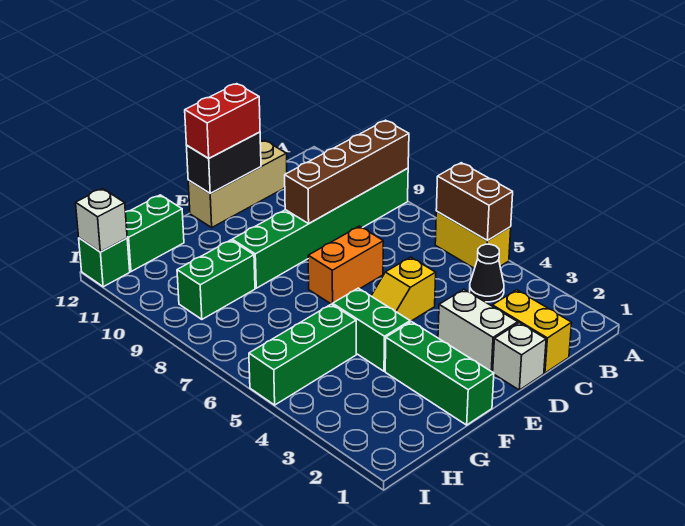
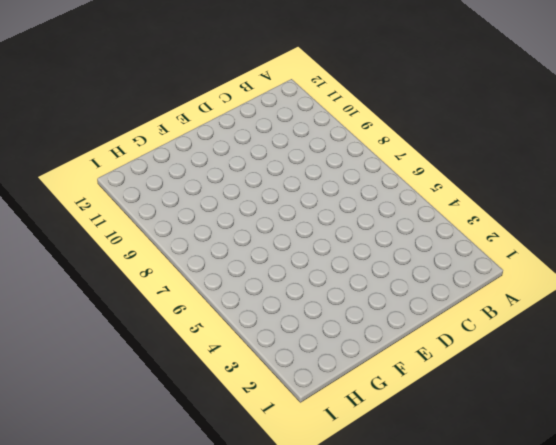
none -> yellow brick A5:A6 level 1
none -> green brick A9:F9 level 1
none -> black cone B4 level 1

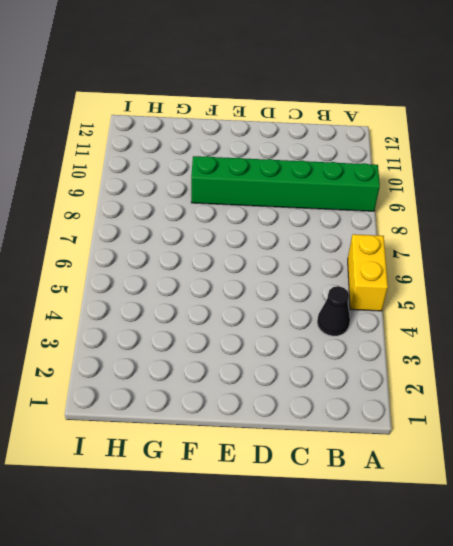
none -> yellow brick C1:C2 level 1
none -> tan brick C12:E12 level 1
none -> white brick D1 level 1

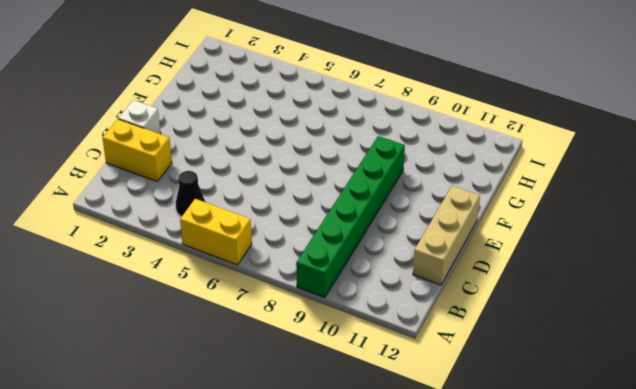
none -> white brick D2:D3 level 1
none -> yellow slope D5:E5 level 1 top D
none -> orange brick D7:E7 level 1

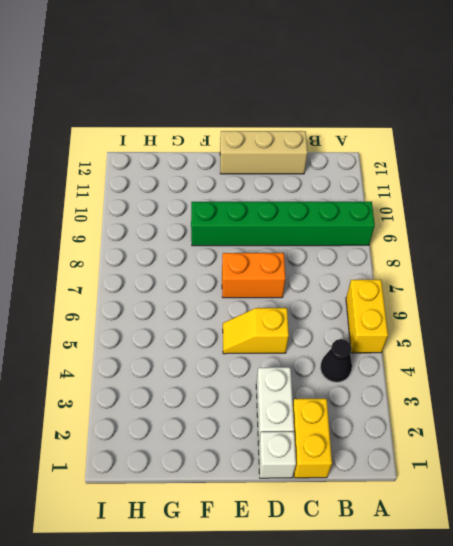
none -> green brick F1:F3 level 1
none -> green brick F4:F5 level 1
none -> green brick G5:I5 level 1

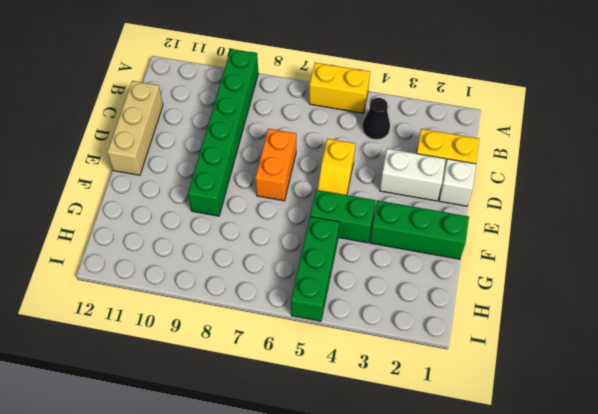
none -> green brick G9:H9 level 1
none -> green brick G12:H12 level 1
none -> green brick I12 level 1

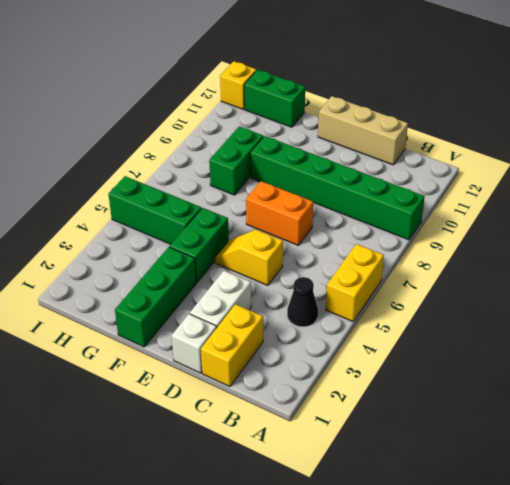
green brick G8:G9 level 1 -> green brick G9:H9 level 1
yellow brick I12 level 1 -> green brick I12 level 1
none -> brown brick A5:A6 level 2
none -> brown brick A9:D9 level 2
none -> black brick D12:E12 level 2

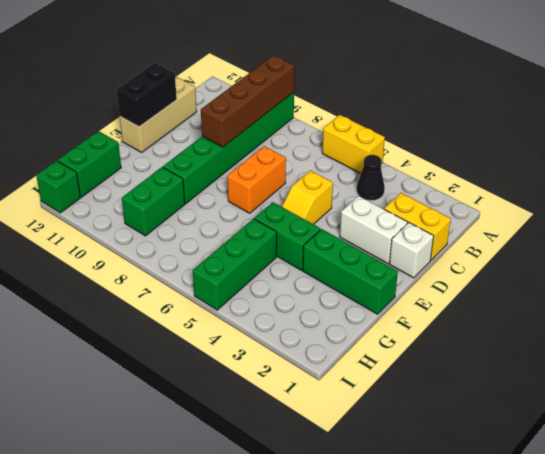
none -> brown brick A5:A6 level 2
none -> white brick I12 level 2
none -> red brick D12:E12 level 3

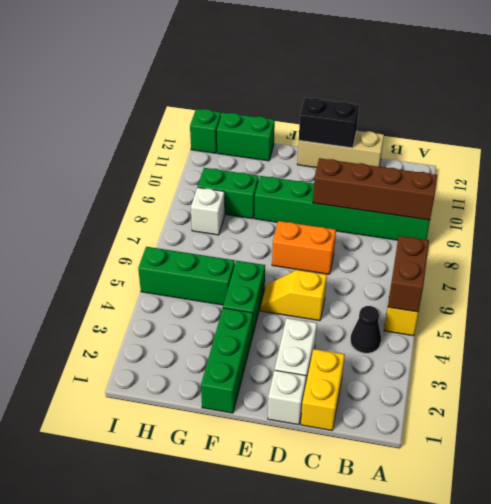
white brick H8 level 1 -> white brick I12 level 2
none -> red brick D12:E12 level 3

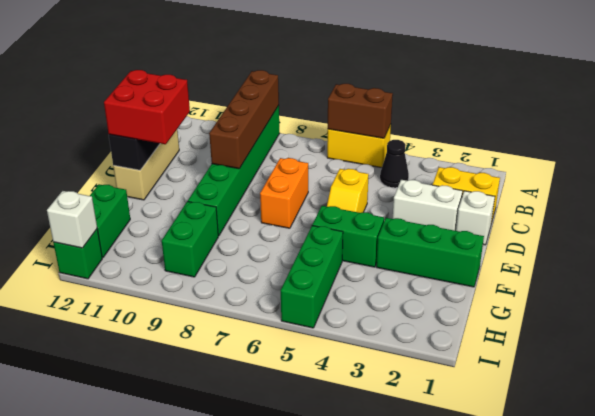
red brick D11:E12 level 3 -> red brick D12:E12 level 3

